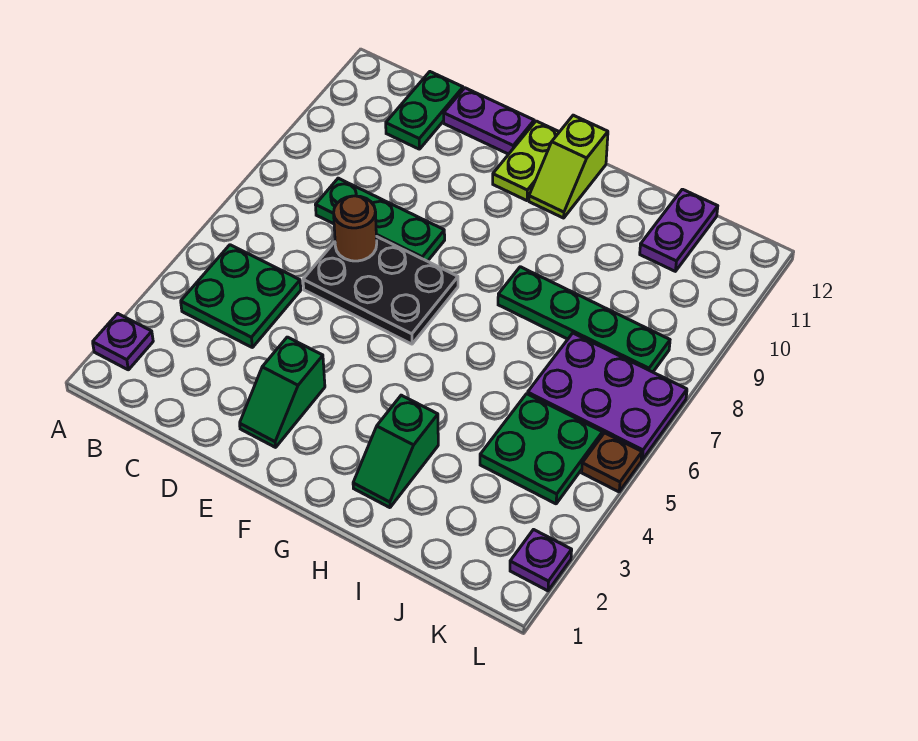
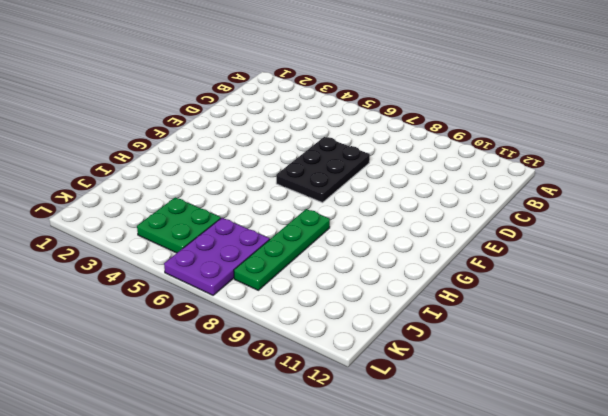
none -> purple plate A2 level 1
none -> green plate B4:C5 level 1
none -> green plate C8:E8 level 1

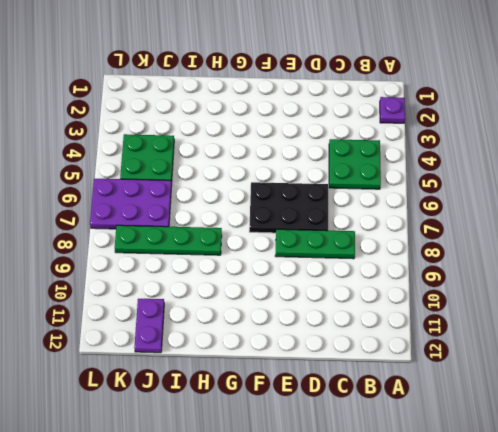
none -> green plate C11:C12 level 1
none -> purple plate D12:E12 level 1
none -> green slope E2:E3 level 1 top 3

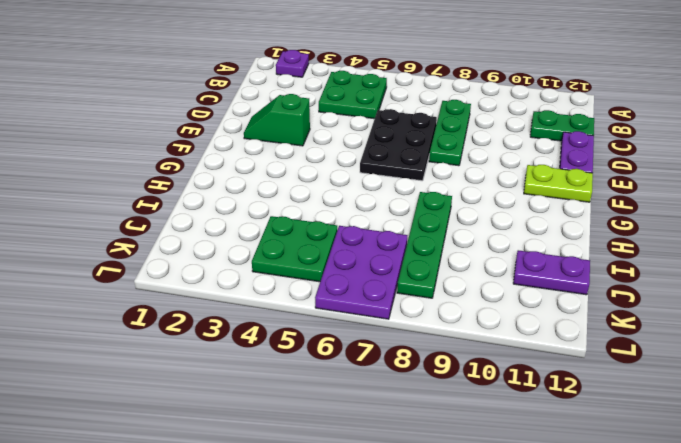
none -> lime slope G11:G12 level 1 top 12
none -> green slope H2:H3 level 1 top 3
none -> purple plate L2 level 1

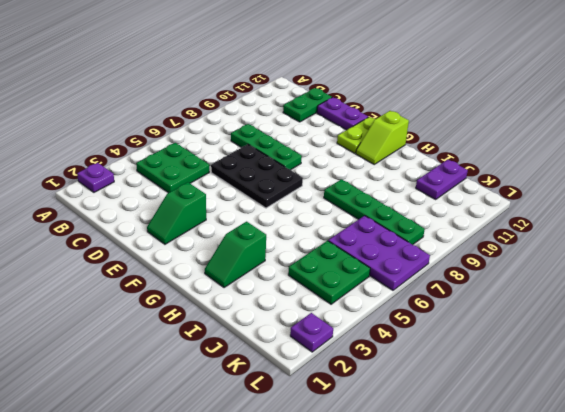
none -> brown plate L5 level 1
none -> brown round brick D7 level 2

